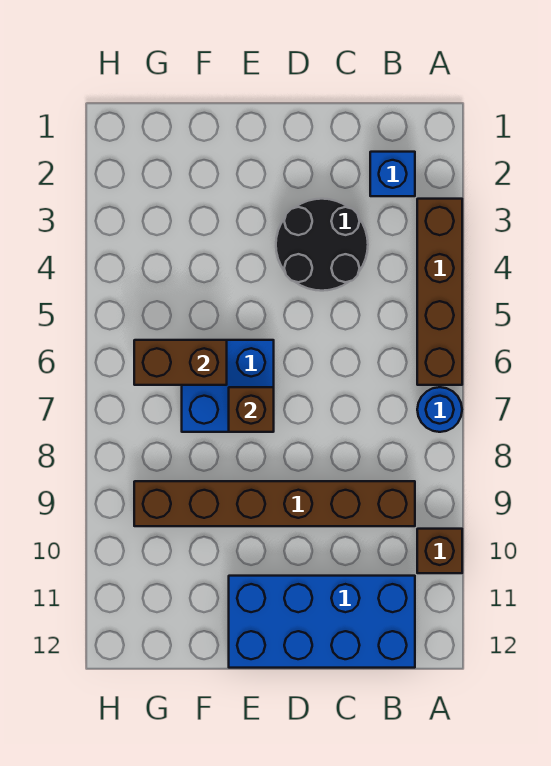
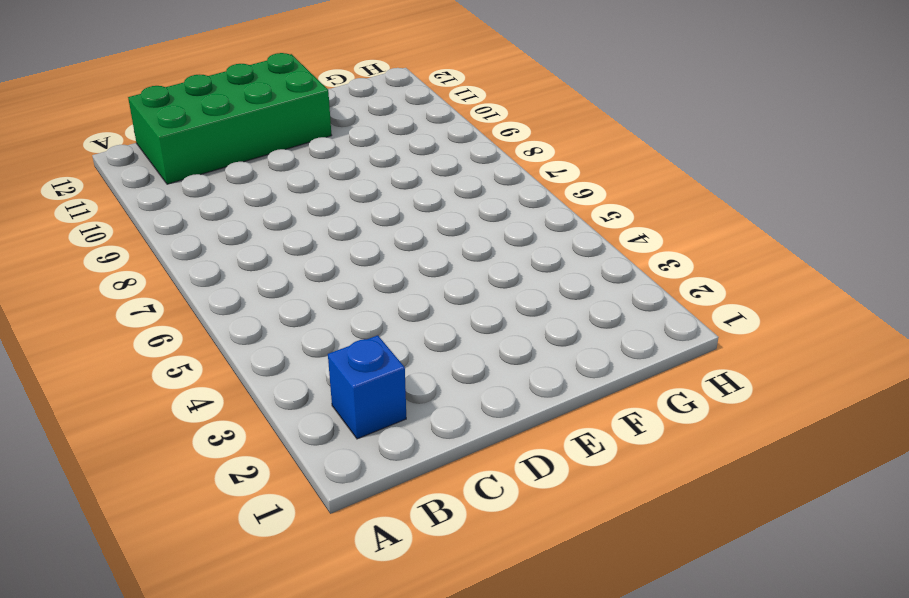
green brick B11:E12 level 1 -> blue brick B11:E12 level 1
none -> brown brick A3:A6 level 1
none -> blue round brick A7 level 1

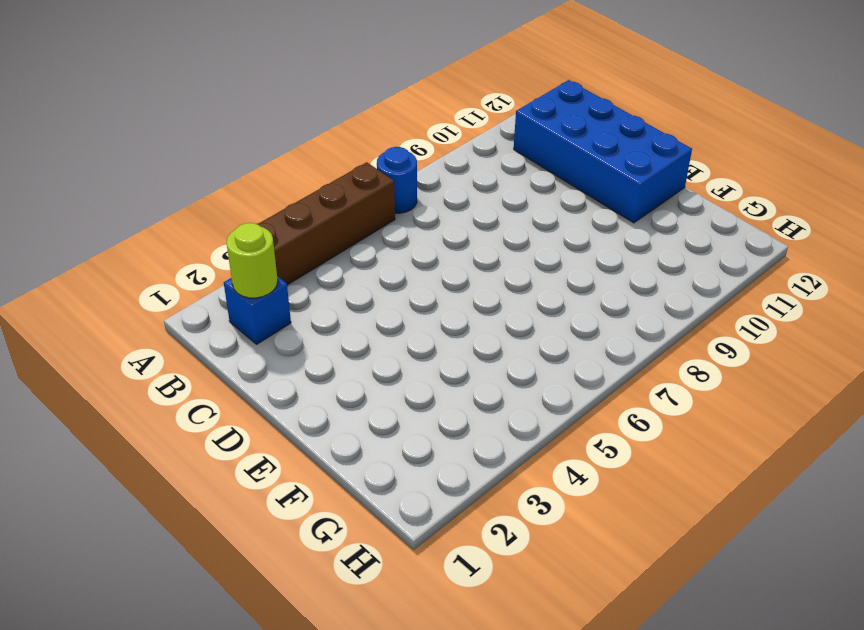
lime round brick B2 level 2 -> none
none -> brown brick A10 level 1
none -> brown brick B9:G9 level 1

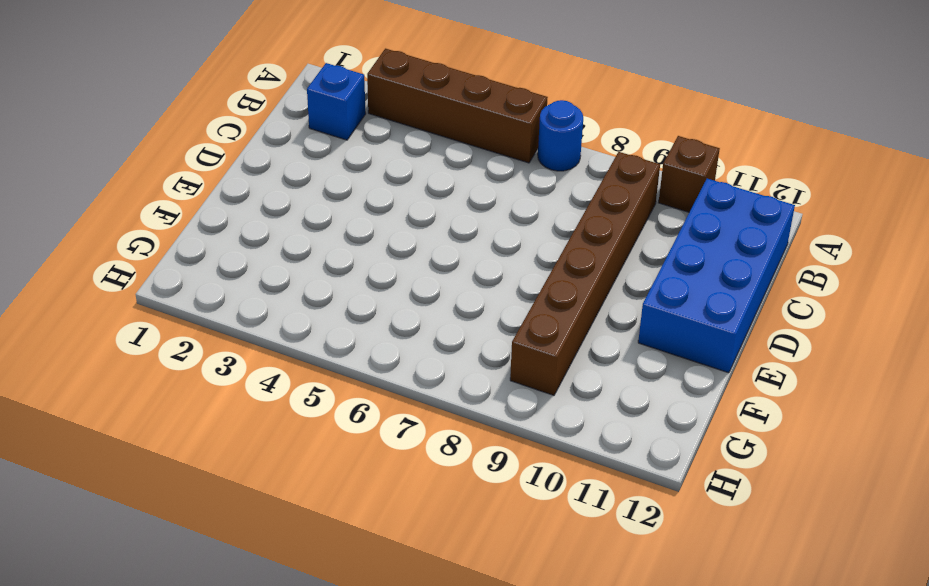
none -> black round brick C3:D4 level 1
none -> blue brick E6:F7 level 1

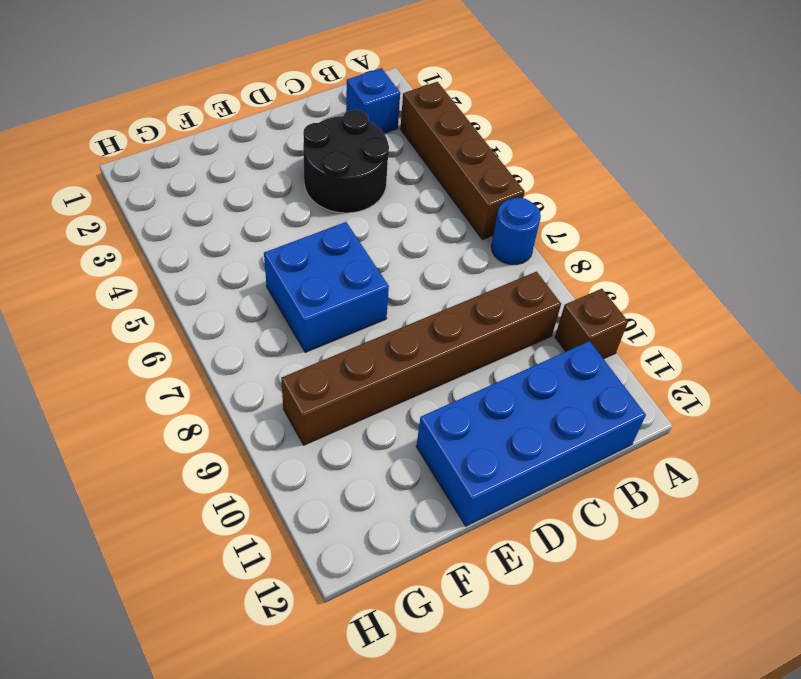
none -> brown brick E7 level 2
none -> brown brick F6:G6 level 2

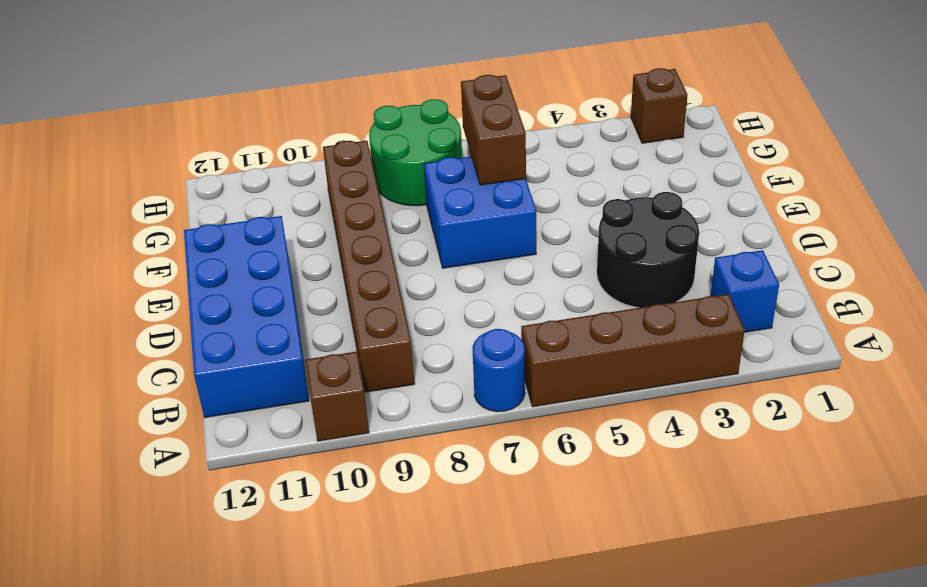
green round brick G7:H8 level 1 -> none
brown brick H2 level 1 -> brown brick E7 level 2

